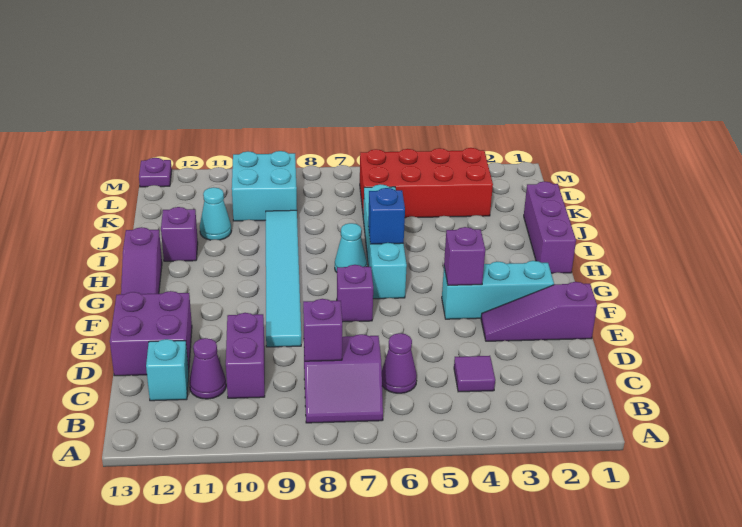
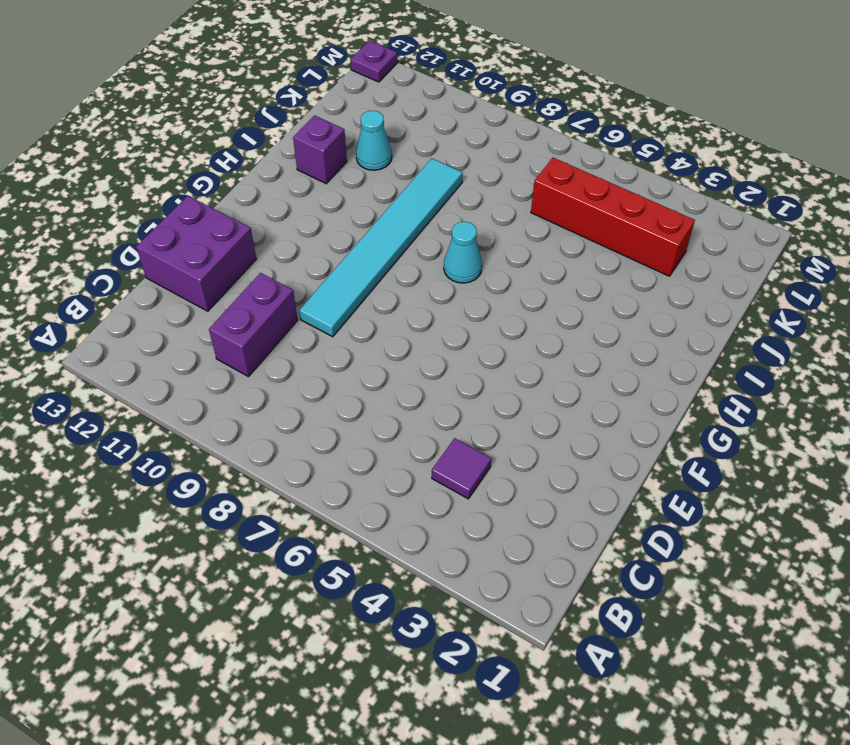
red brick K3:K6 level 1 -> red brick K3:L6 level 1
none -> purple slope B7:C8 level 1 top C
none -> purple cone C6 level 1
none -> purple cone C11 level 1

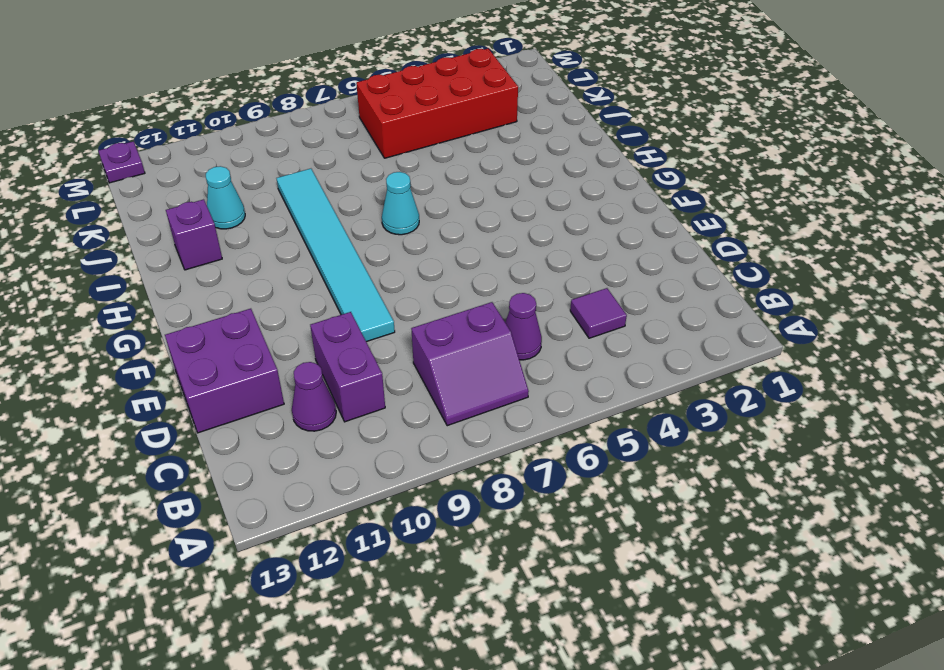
none -> cyan brick C12 level 1
none -> purple slope E1:E3 level 1 top 1
none -> cyan brick F2:F4 level 1

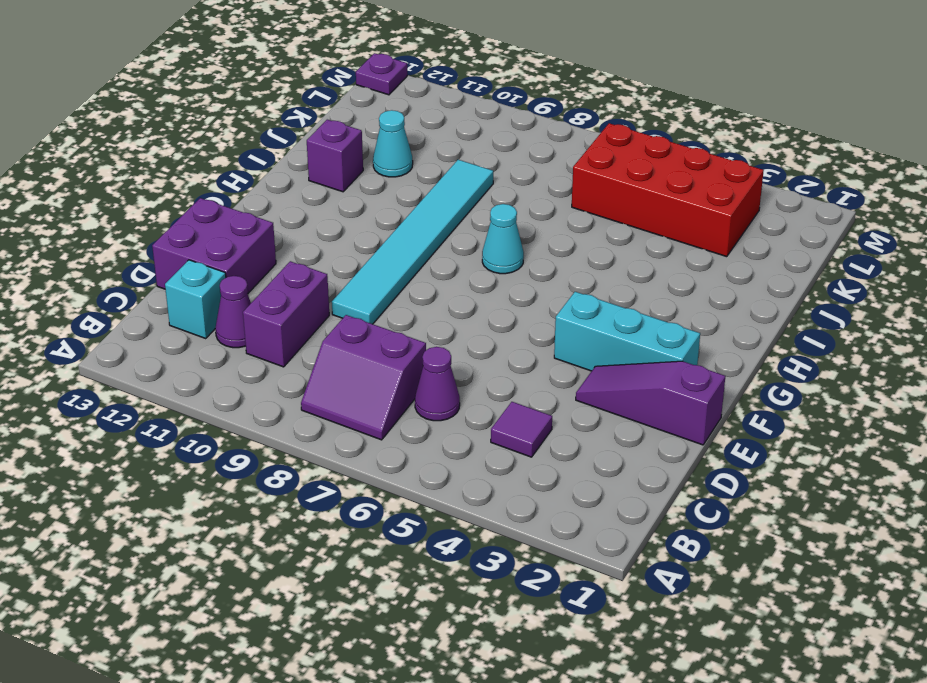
none -> purple brick F7 level 1
none -> purple slope F13:H13 level 1 top H
none -> cyan brick G6:J6 level 1

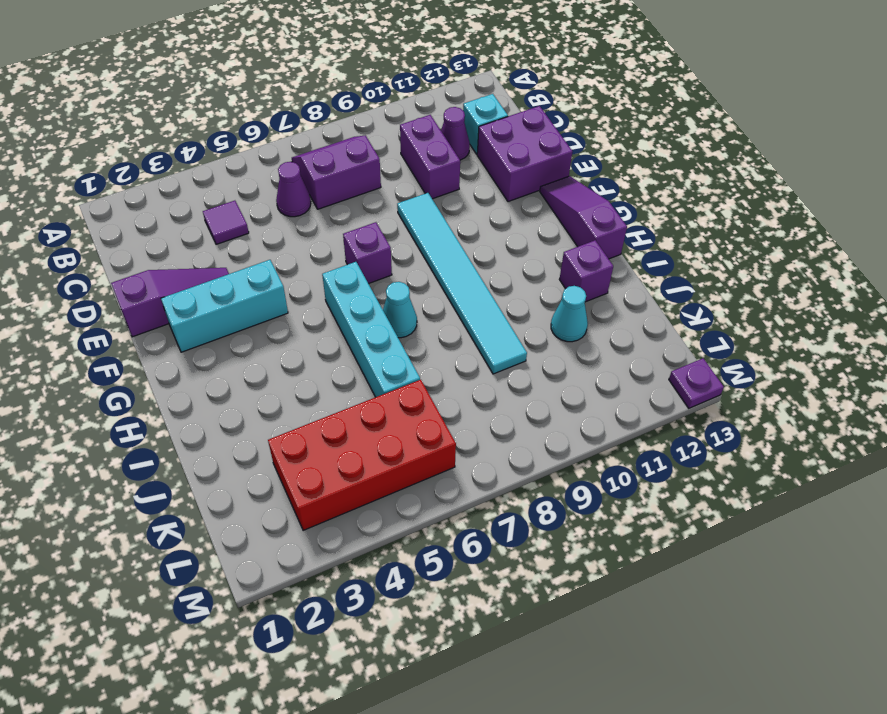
none -> purple brick H1:J1 level 1
none -> cyan brick K9:L10 level 1
none -> purple brick C8 level 2

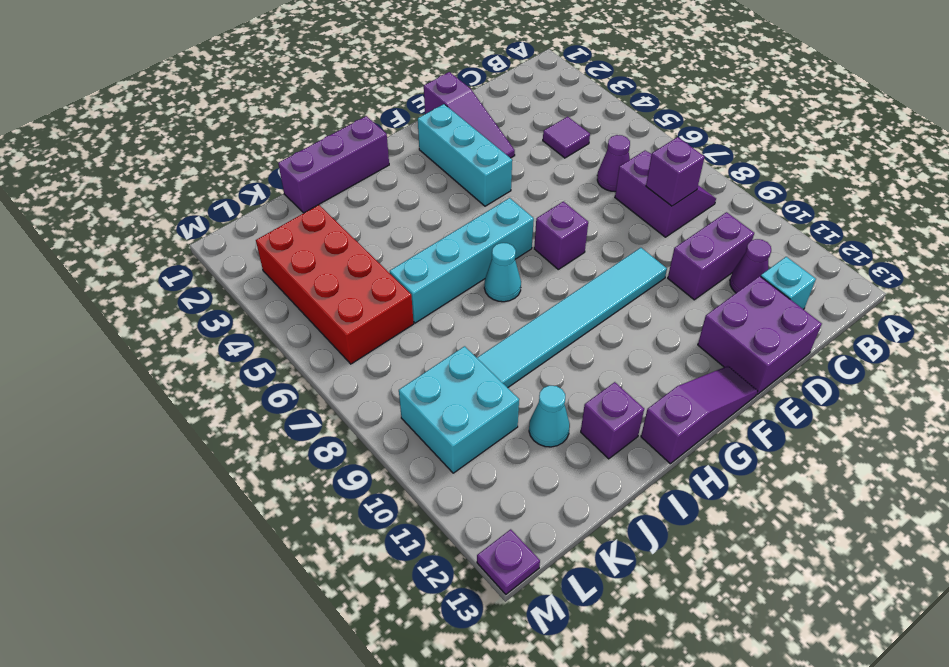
none -> purple brick F4 level 2
none -> blue brick H6 level 2

